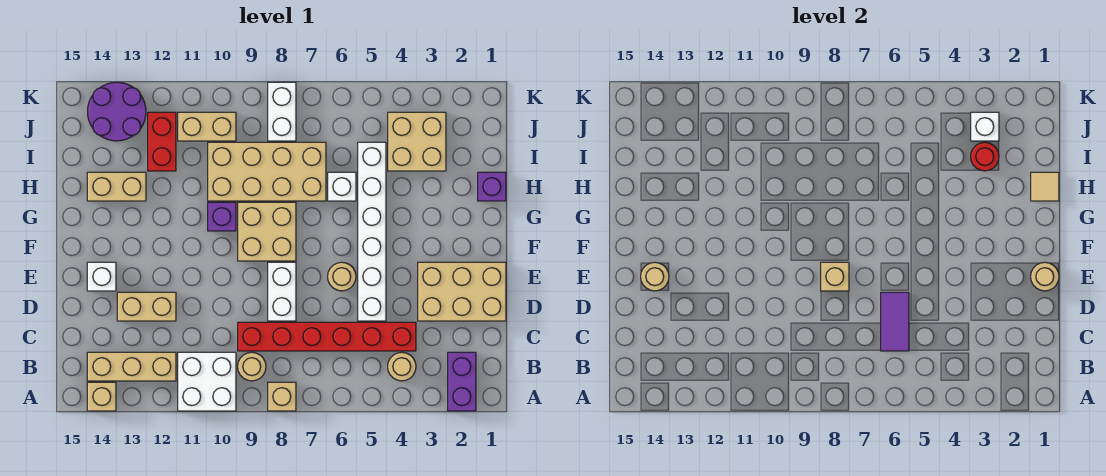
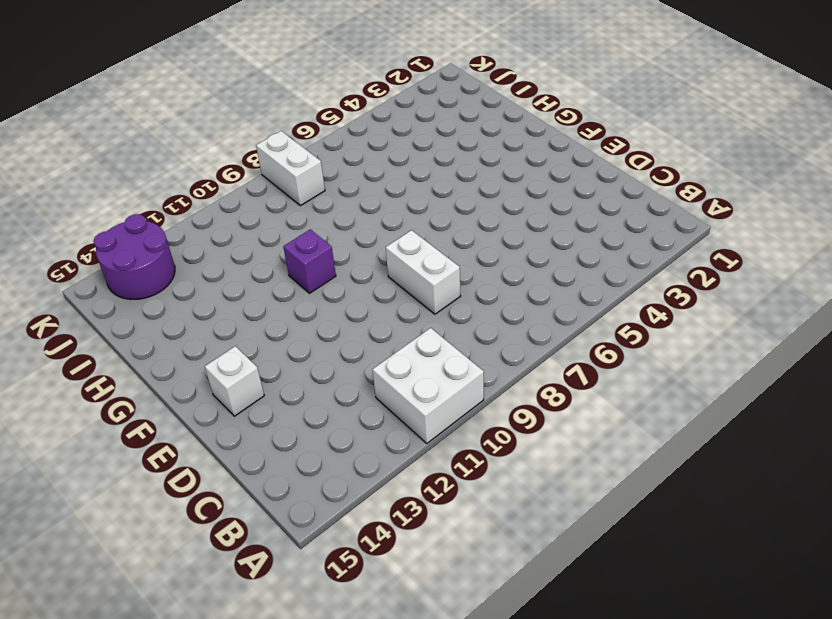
none -> purple brick A2:B2 level 1
none -> tan brick A8 level 1
none -> tan brick A14 level 1
none -> tan round brick B4 level 1

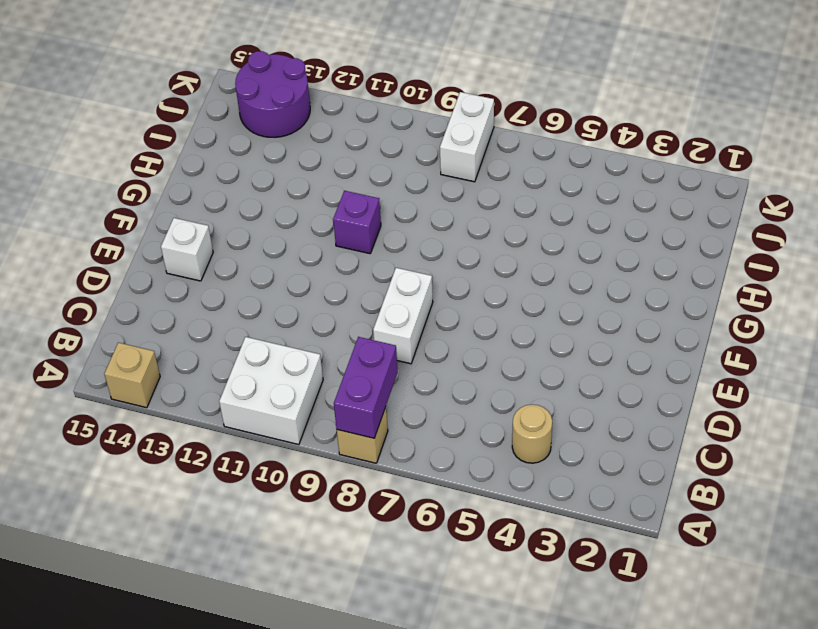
purple brick A8:B8 level 2 -> purple brick A2:B2 level 1
none -> tan round brick B9 level 1
none -> tan brick B12:B14 level 1
none -> red brick C4:C9 level 1
none -> tan brick D1:E3 level 1

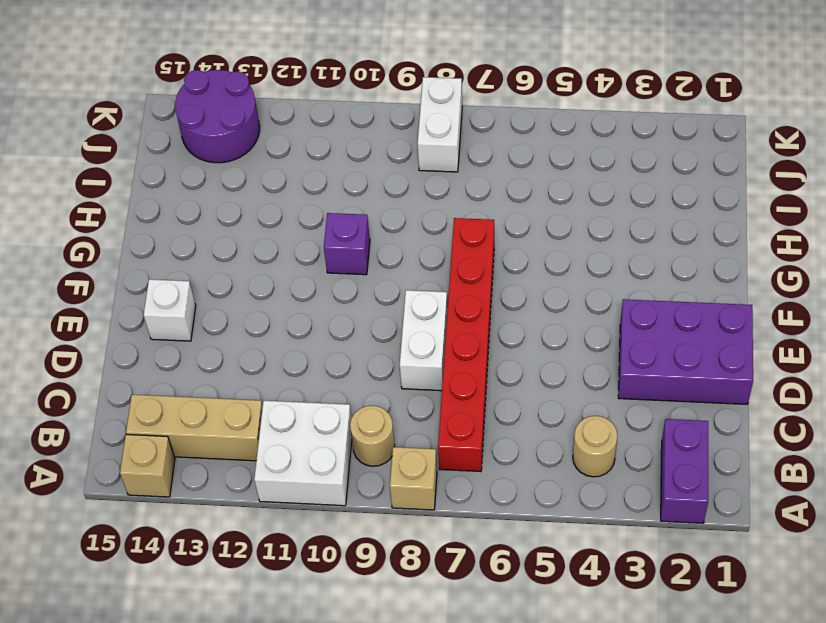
red brick B7:G7 level 1 -> red brick C4:C9 level 1
purple brick D1:E3 level 1 -> tan brick D1:E3 level 1
none -> white brick D5:I5 level 1
none -> tan brick D12:D13 level 1
none -> tan round brick E6 level 1
none -> tan brick F8:G9 level 1

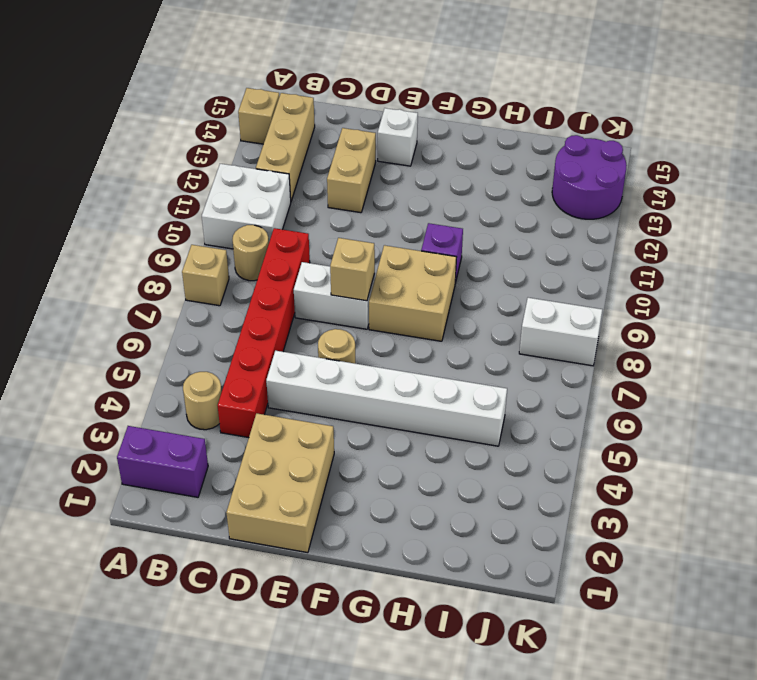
none -> purple brick H1 level 1
none -> white brick H6 level 1
none -> tan brick H7:I10 level 1
none -> tan brick H13:H14 level 1

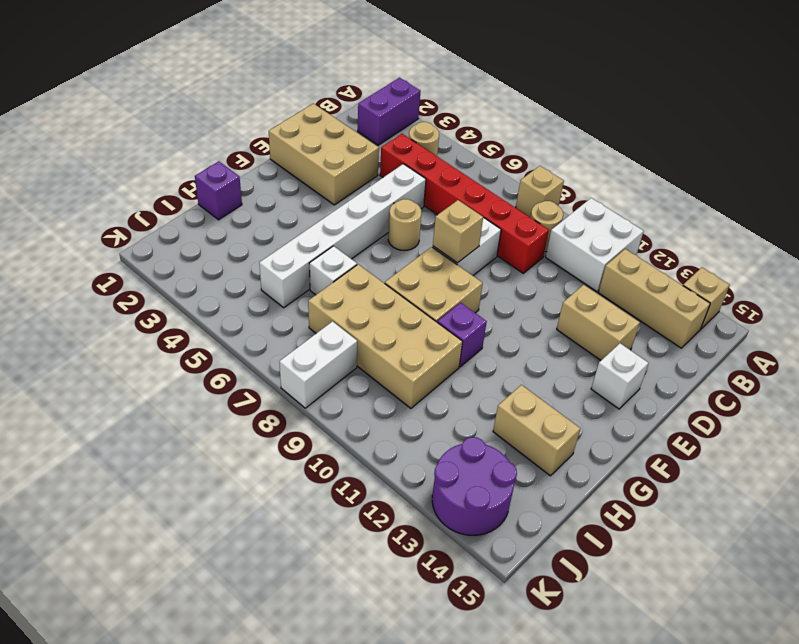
none -> tan brick I3:J4 level 1
none -> red brick I12:J12 level 1
none -> tan brick J10:J11 level 1
none -> purple tile C6:D6 level 2

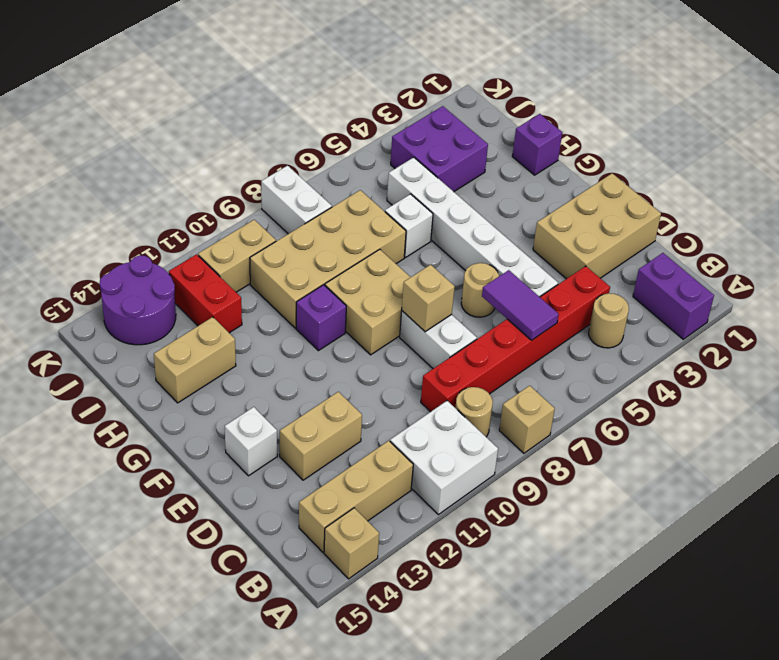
purple brick I3:J4 level 1 -> tan brick I3:J4 level 1
none -> tan round brick E1 level 2
none -> tan round brick E14 level 2
none -> tan tile H1 level 2
none -> red round brick I3 level 2

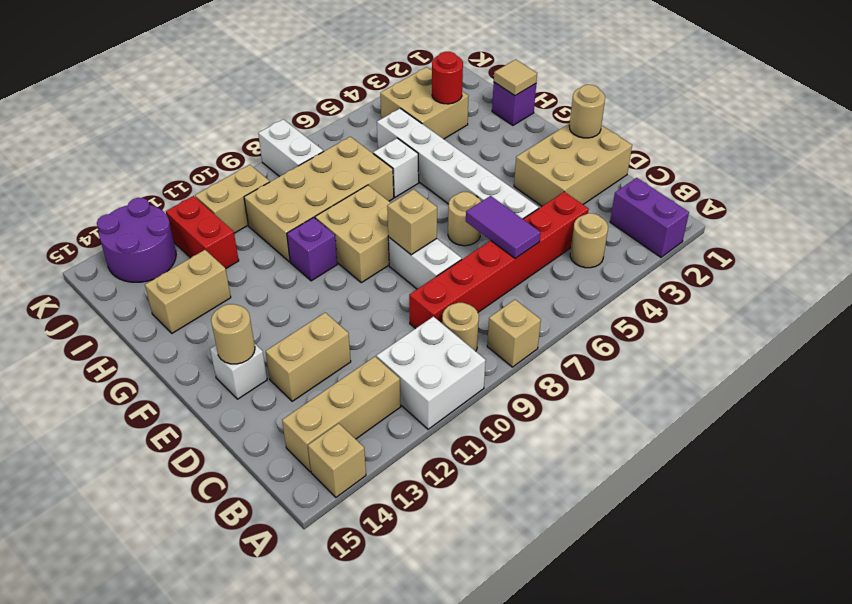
none -> white brick J3 level 2

